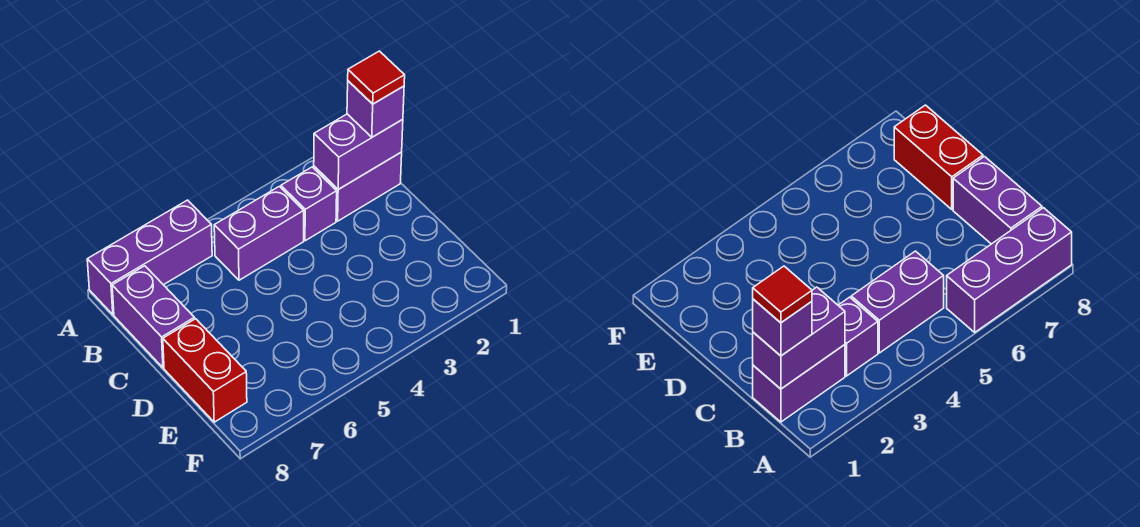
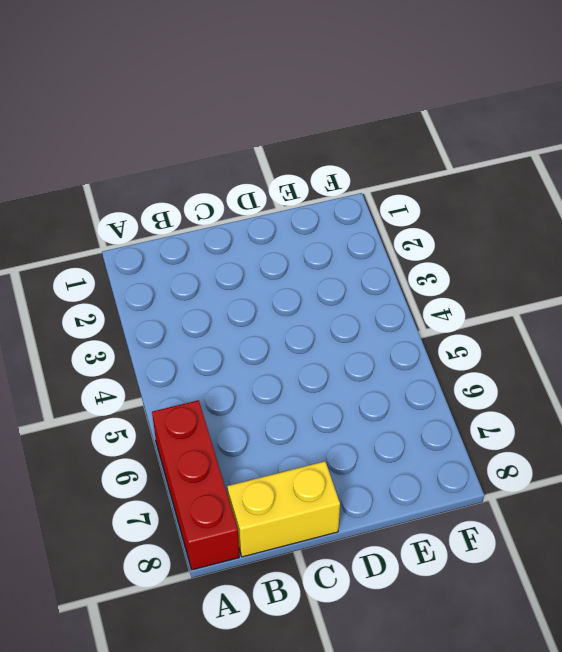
red brick A6:A8 level 1 -> purple brick A6:A8 level 1
yellow brick B8:C8 level 1 -> purple brick B8:C8 level 1
none -> purple brick B1:B2 level 1
none -> purple brick B3 level 1

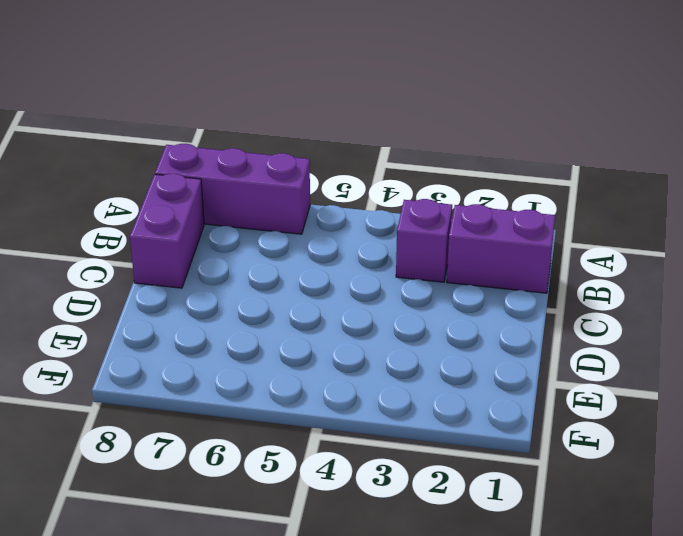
none -> purple brick B4:B5 level 1
none -> red brick D8:E8 level 1

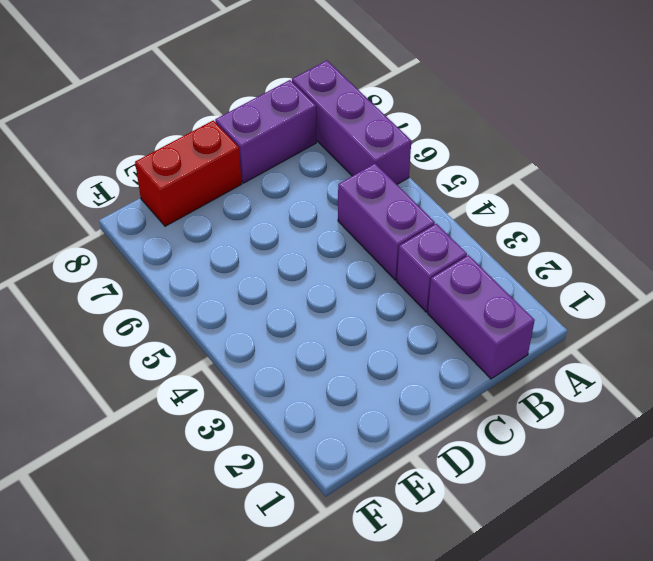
none -> purple brick B1:B2 level 2
none -> purple brick B1 level 3

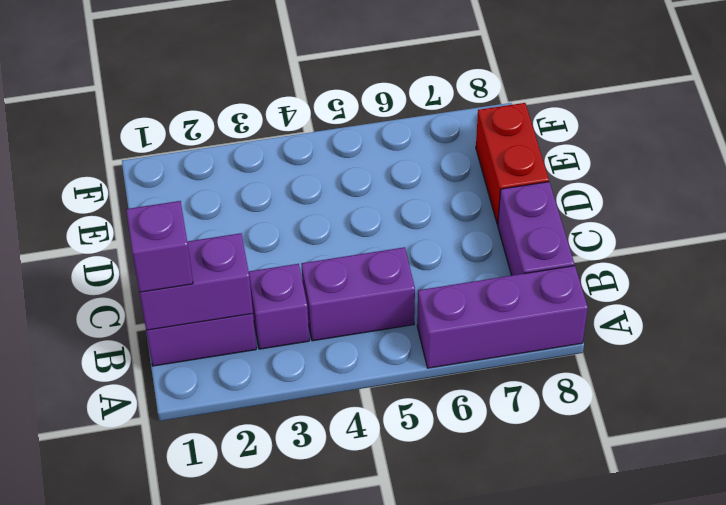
none -> red tile B1 level 4

